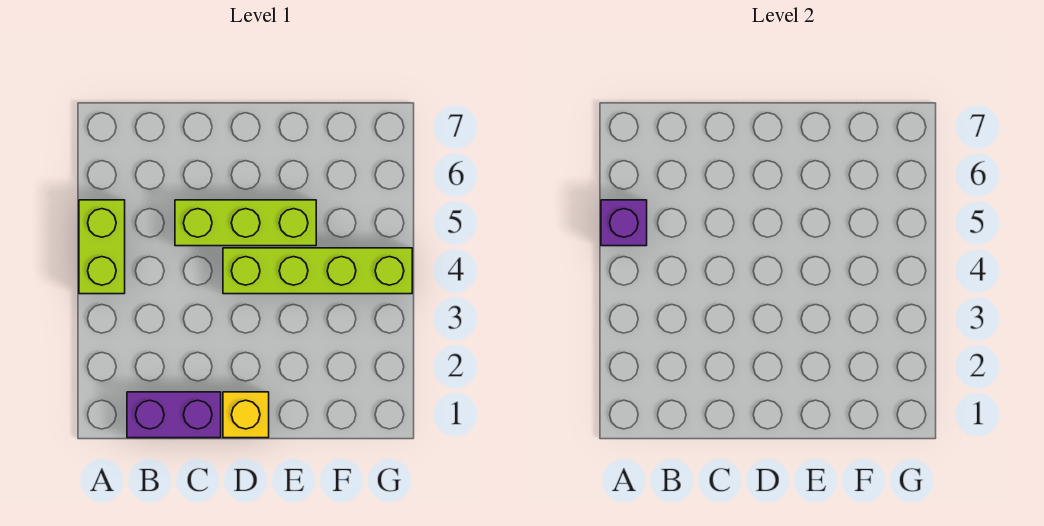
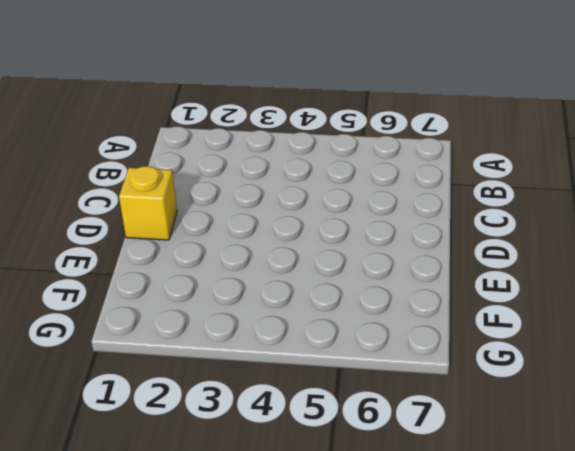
none -> lime brick A4:A5 level 1
none -> purple brick B1:C1 level 1

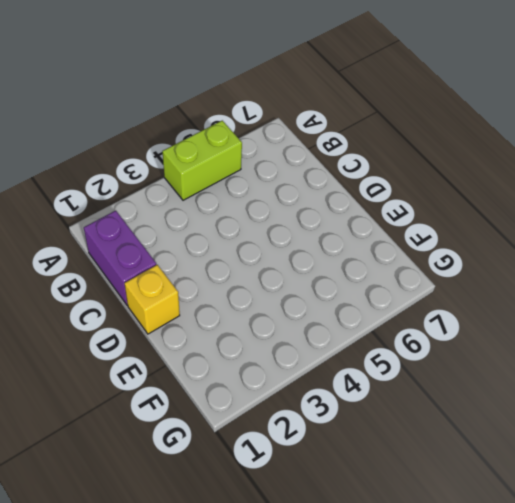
none -> lime brick C5:E5 level 1
none -> lime brick D4:G4 level 1

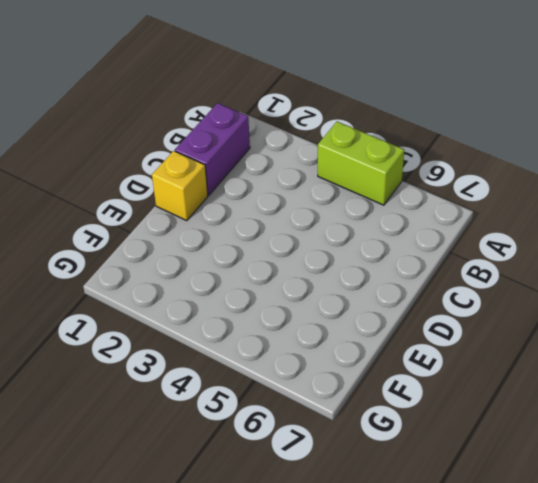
none -> lime brick C5:E5 level 1
none -> lime brick D4:G4 level 1

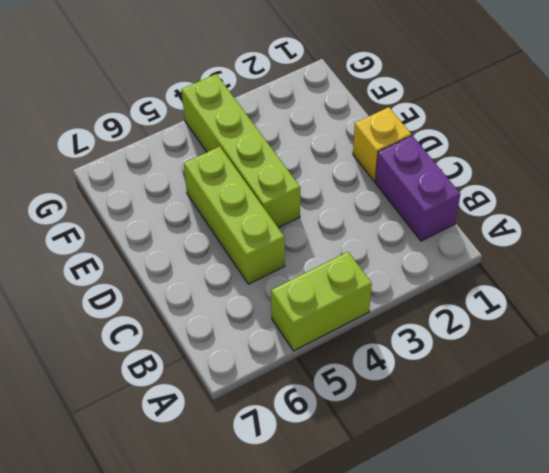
none -> purple brick A5 level 2

